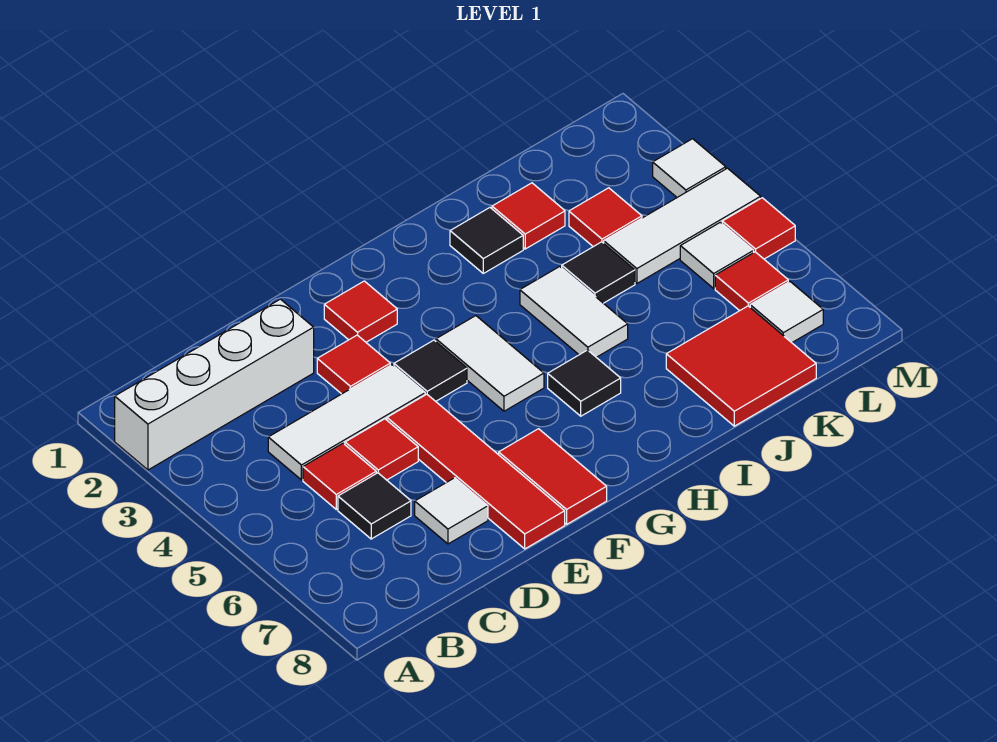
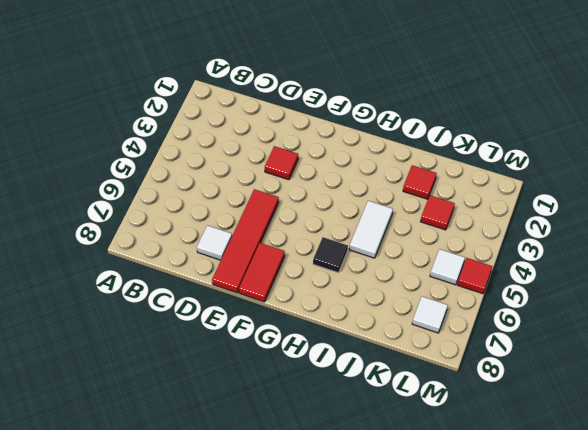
none -> white brick A2:D2 level 1
none -> white tile C4:E4 level 1
none -> red tile C5 level 1

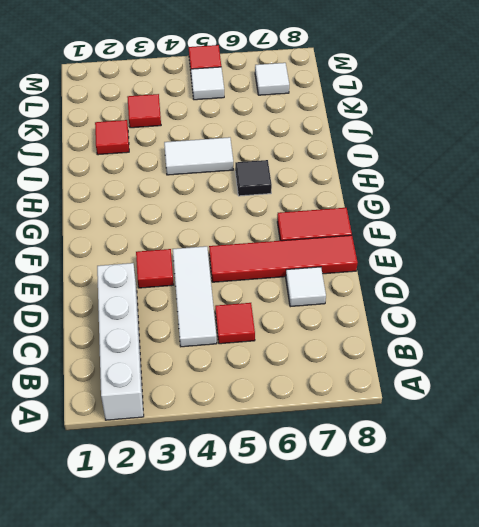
none -> black tile C6 level 1
none -> red tile D5 level 1
none -> red tile F2 level 1

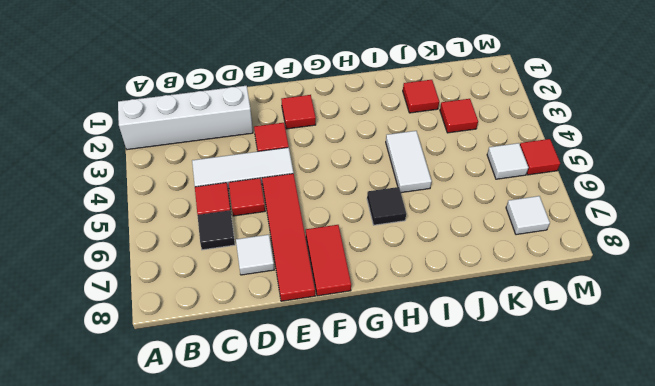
none -> black tile F4 level 1
none -> white tile G4:G5 level 1
none -> black tile I2 level 1

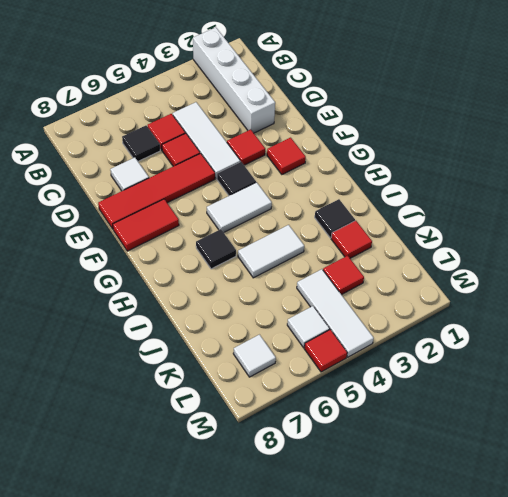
none -> black tile J4 level 1
none -> red tile J7:K8 level 1
none -> red tile L6 level 1

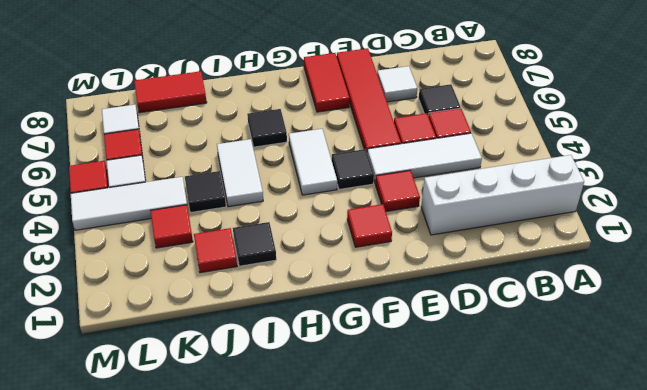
red tile J8:K8 level 1 -> red tile J7:K8 level 1
none -> white tile M3 level 1

